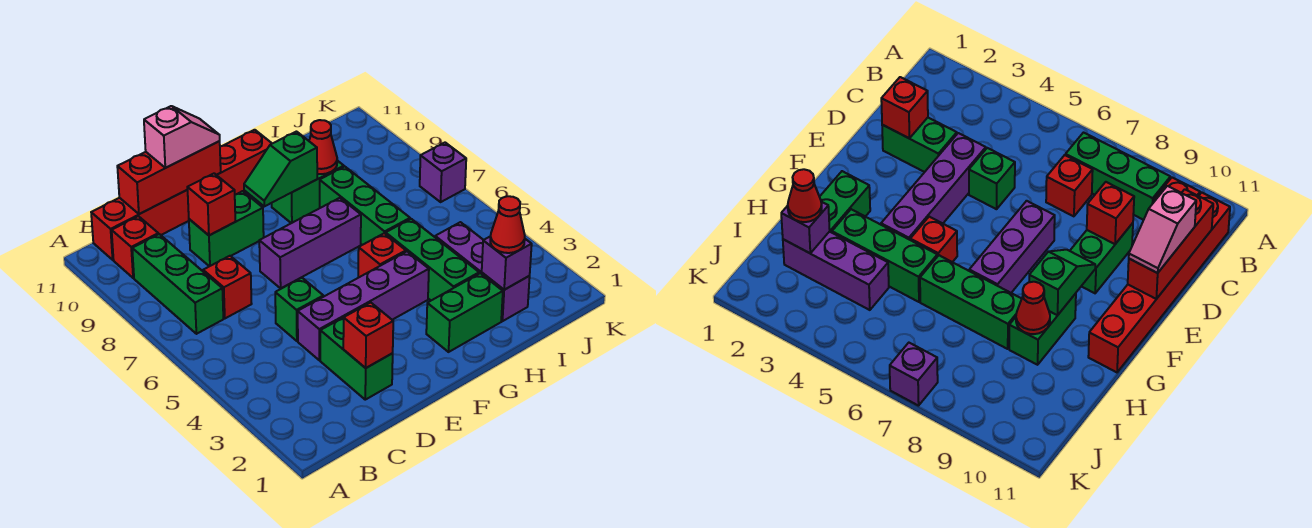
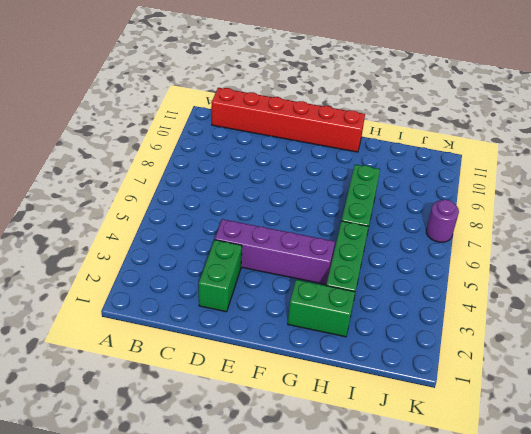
purple round brick K7 level 1 -> purple brick K7 level 1
none -> green brick B7:B9 level 1
none -> red brick B10 level 1
none -> red brick C7 level 1

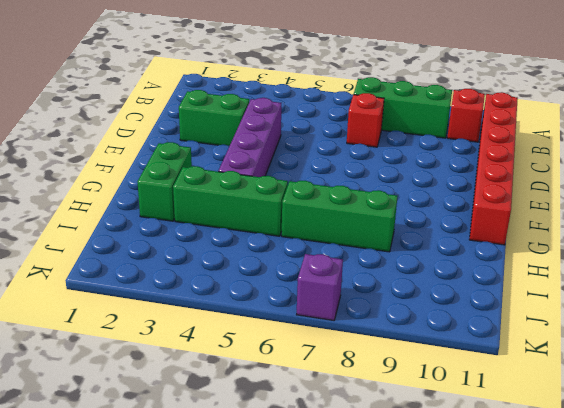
none -> green brick D5 level 1
none -> green brick D9:E9 level 1
none -> purple brick E7:G7 level 1

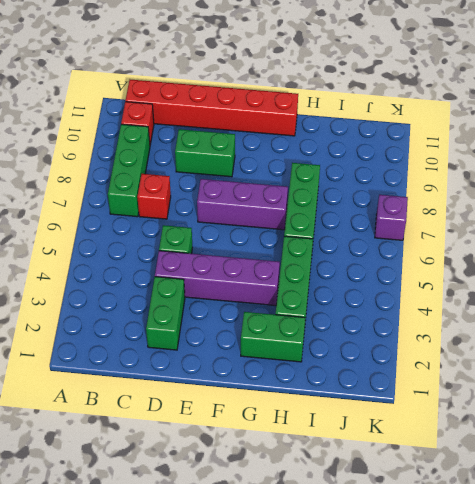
none -> red brick G5 level 1
none -> green brick G9:H9 level 1
none -> purple brick I2:I4 level 1

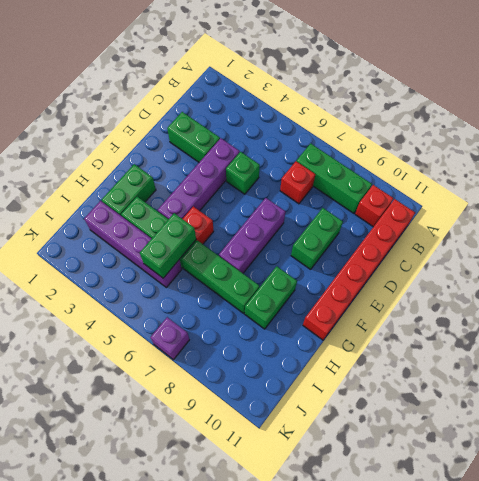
green brick H5:I5 level 2 -> none
purple brick I2:I5 level 1 -> purple brick I2:I4 level 1
none -> red brick C11:E11 level 2
none -> red brick D2 level 2
none -> red brick D9 level 2

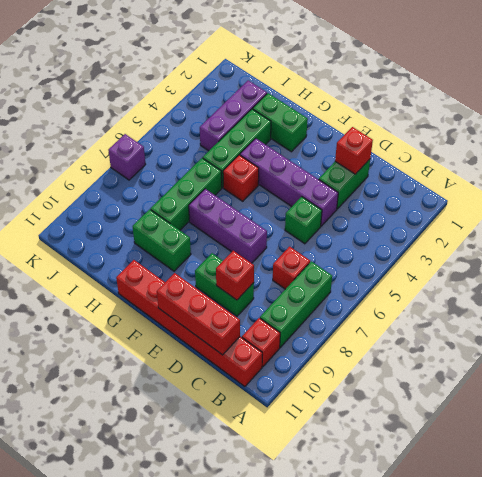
none -> green slope F9:G9 level 2 top G
none -> red cone H9 level 2
none -> purple brick I2 level 2

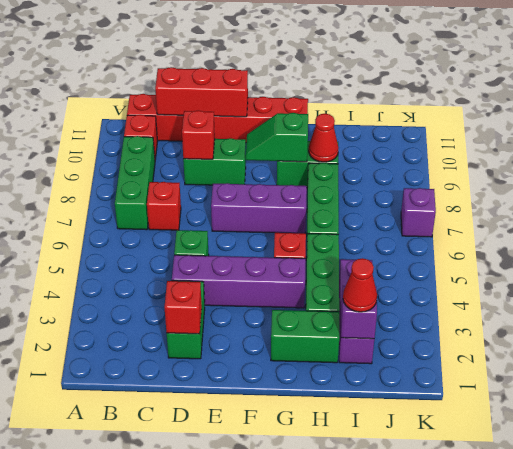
none -> pink slope D11:E11 level 3 top D

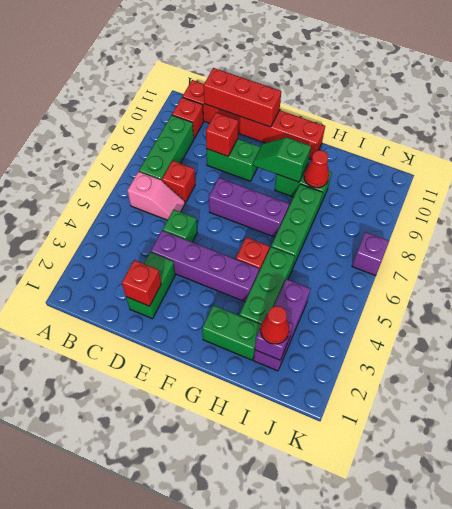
pink slope B6:C6 level 1 top B -> pink slope D11:E11 level 3 top D

